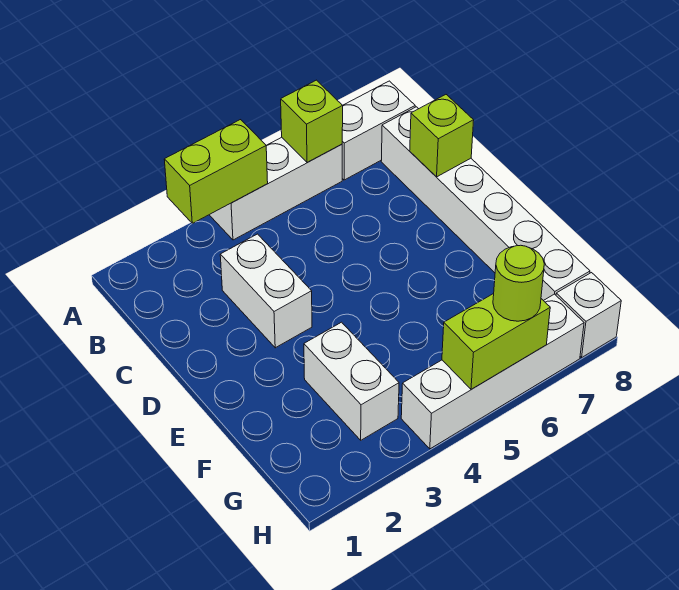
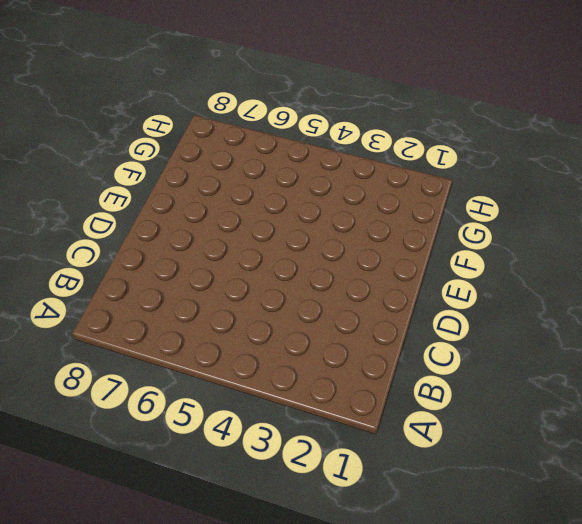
none -> white brick A4:A6 level 1
none -> white brick A7:A8 level 1
none -> white brick B8:G8 level 1

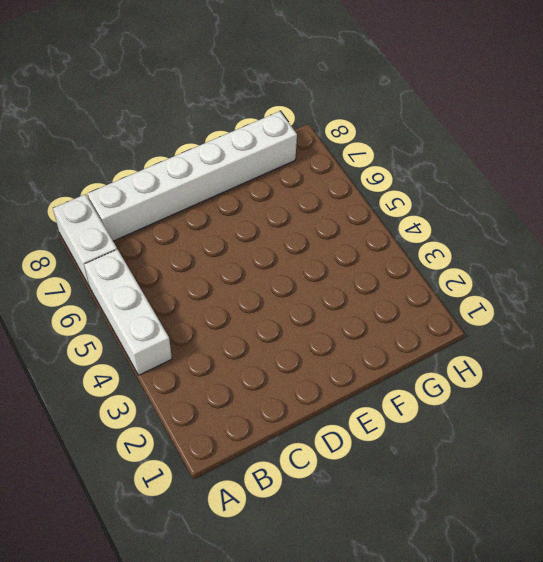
none -> white brick C3:D3 level 1
none -> white brick F3:G3 level 1
none -> white brick H4:H7 level 1

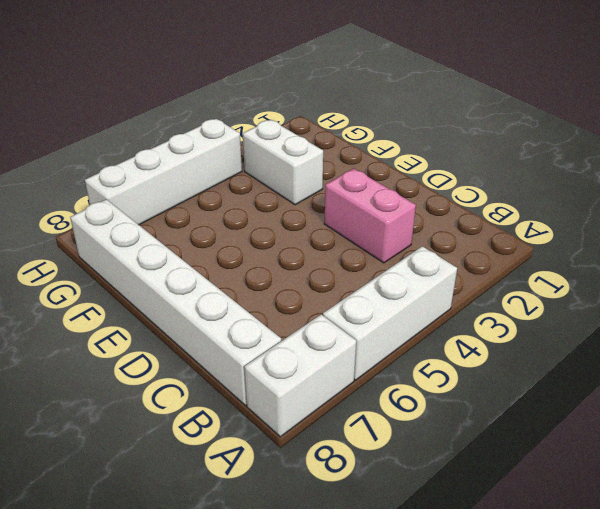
pink brick C3:D3 level 1 -> white brick C3:D3 level 1
none -> white brick H8 level 1
none -> lime brick A3:A4 level 2
none -> lime brick A6 level 2

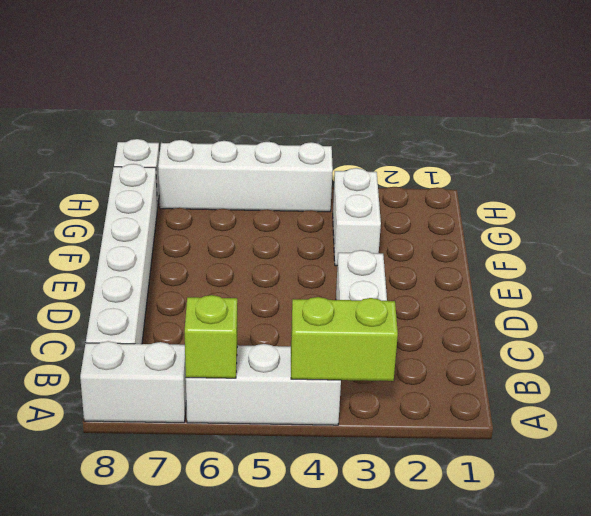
none -> lime brick C8 level 2
none -> lime brick H5:H6 level 2
none -> lime round brick H6 level 3

